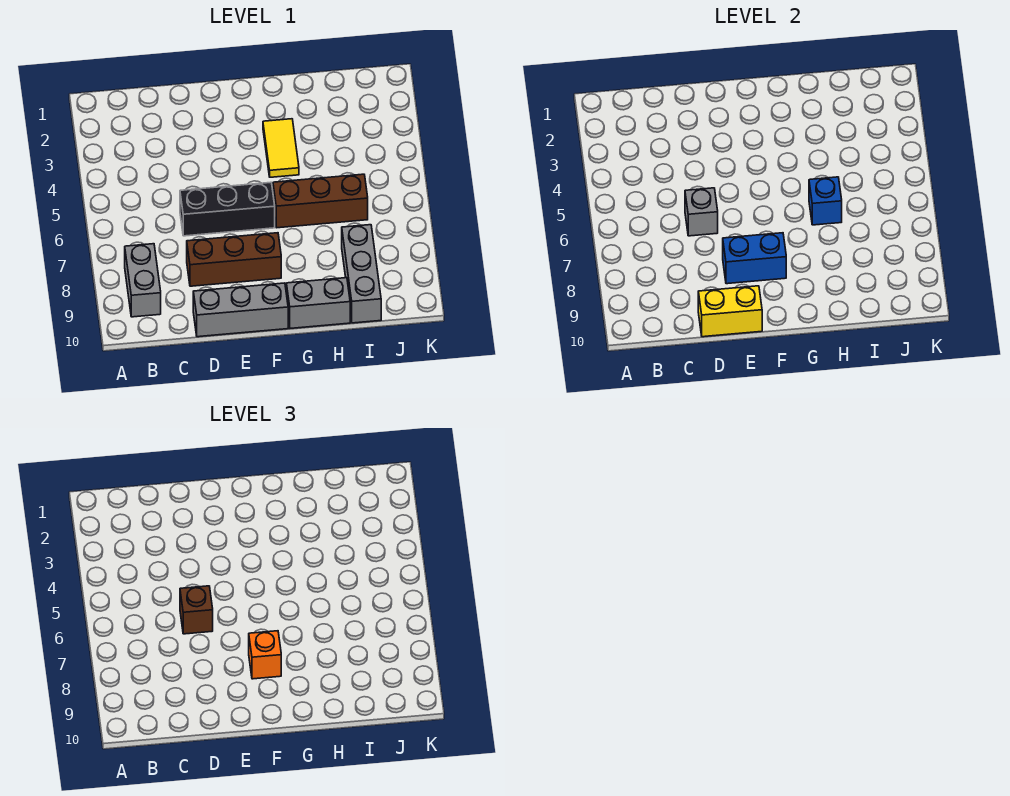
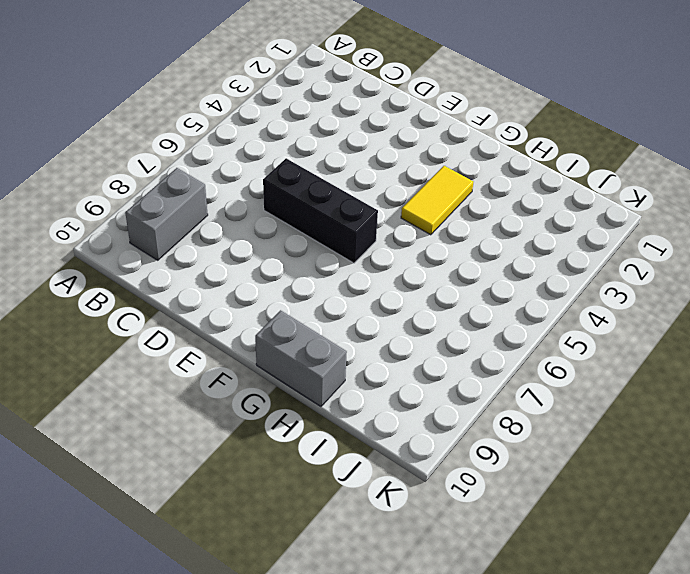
none -> brown brick D8:F8 level 1
none -> grey brick D10:F10 level 1
none -> brown brick G6:I6 level 1

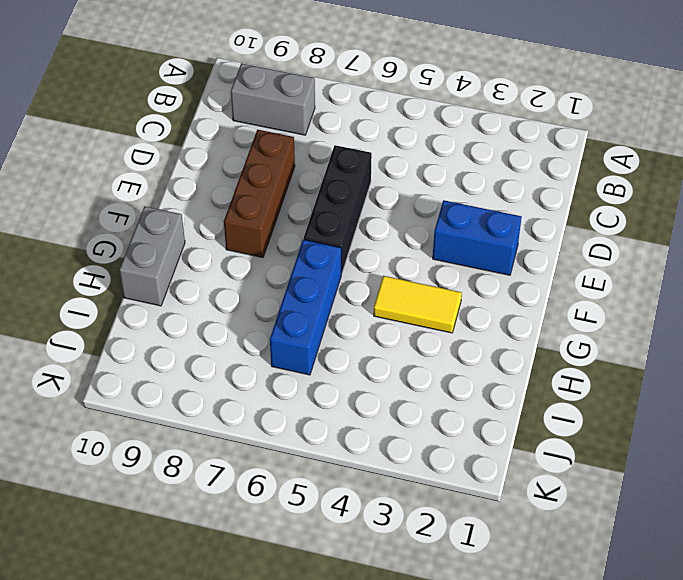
blue brick E2:E3 level 1 -> blue brick E8:F8 level 2
blue brick G6:I6 level 1 -> brown brick G6:I6 level 1
none -> grey brick D10:F10 level 1
none -> grey brick I8:I10 level 1
none -> grey brick D6 level 2

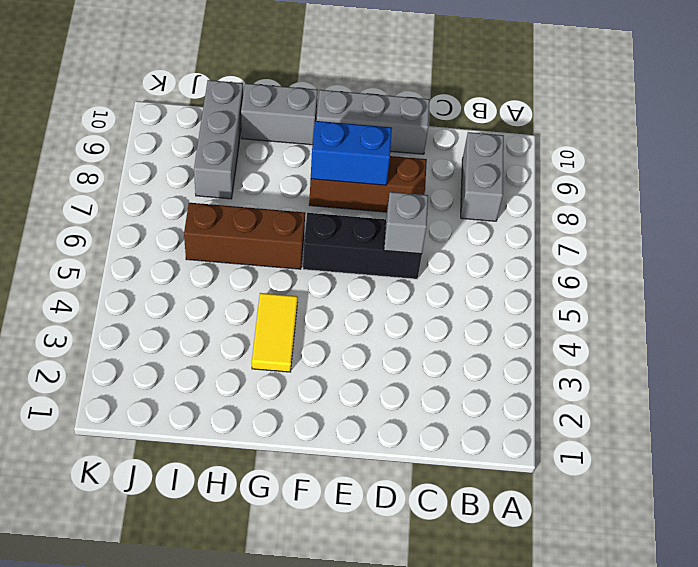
none -> yellow brick D10:E10 level 2
none -> blue brick H6 level 2
none -> brown brick D6 level 3

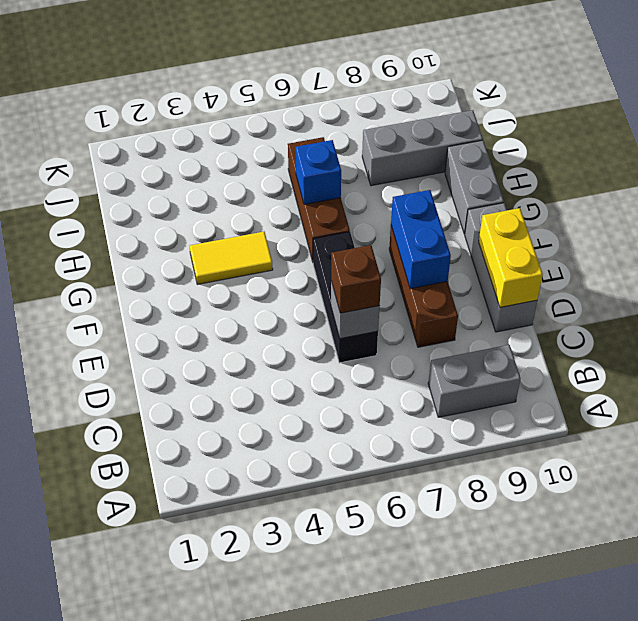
none -> orange brick F8 level 3

